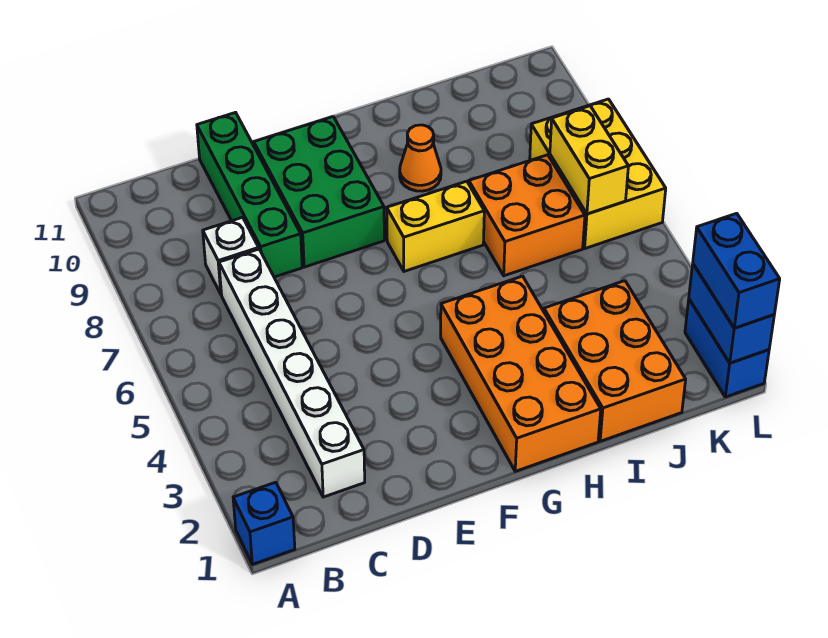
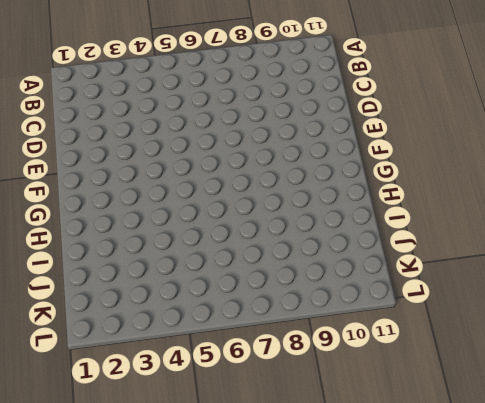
none -> blue brick A1 level 1
none -> white brick C2:C7 level 1
none -> white brick C8 level 1

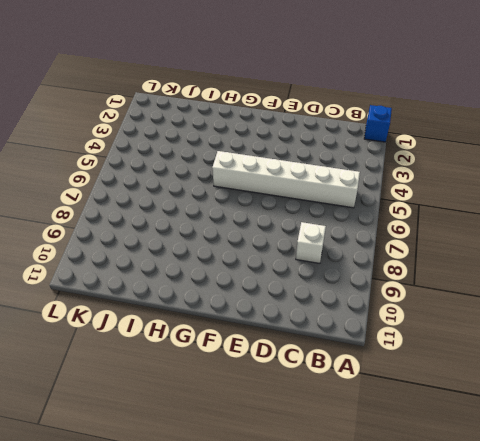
white brick B5:G5 level 1 -> white brick C2:C7 level 1
none -> green brick D8:D11 level 1
none -> green brick E8:F10 level 1
none -> orange brick G1:H4 level 1

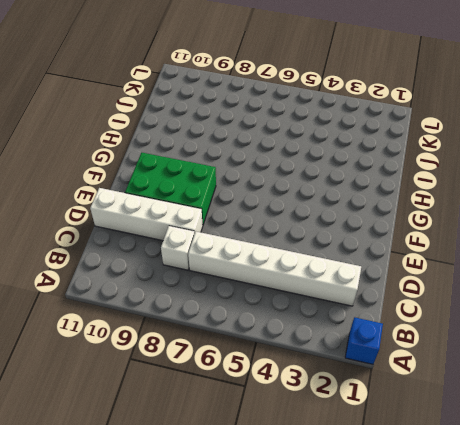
white brick D8:D11 level 1 -> green brick D8:D11 level 1
none -> orange brick G1:H4 level 1
none -> yellow brick G7:H7 level 1
none -> orange cone H9 level 1

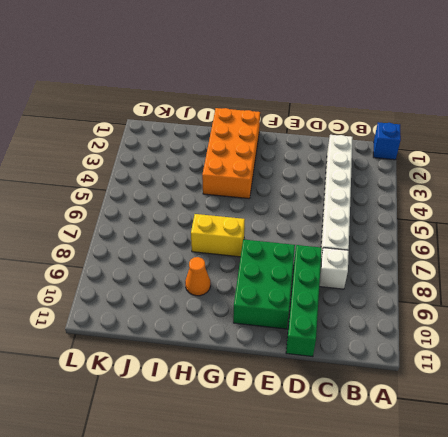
none -> orange brick I1:J3 level 1
none -> orange brick I6:J7 level 1
none -> yellow brick K6:L8 level 1

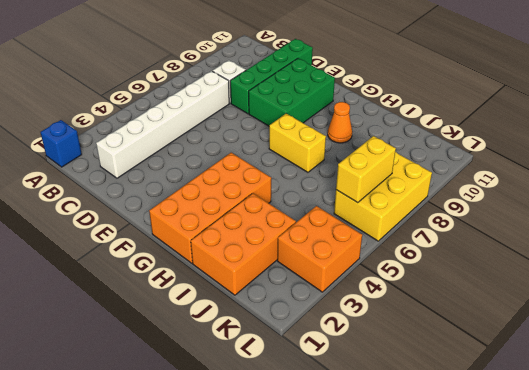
orange brick K3:L4 level 1 -> orange brick I6:J7 level 1
none -> blue brick L1:L2 level 1
none -> blue brick L1:L2 level 2
none -> blue brick L1:L2 level 3

